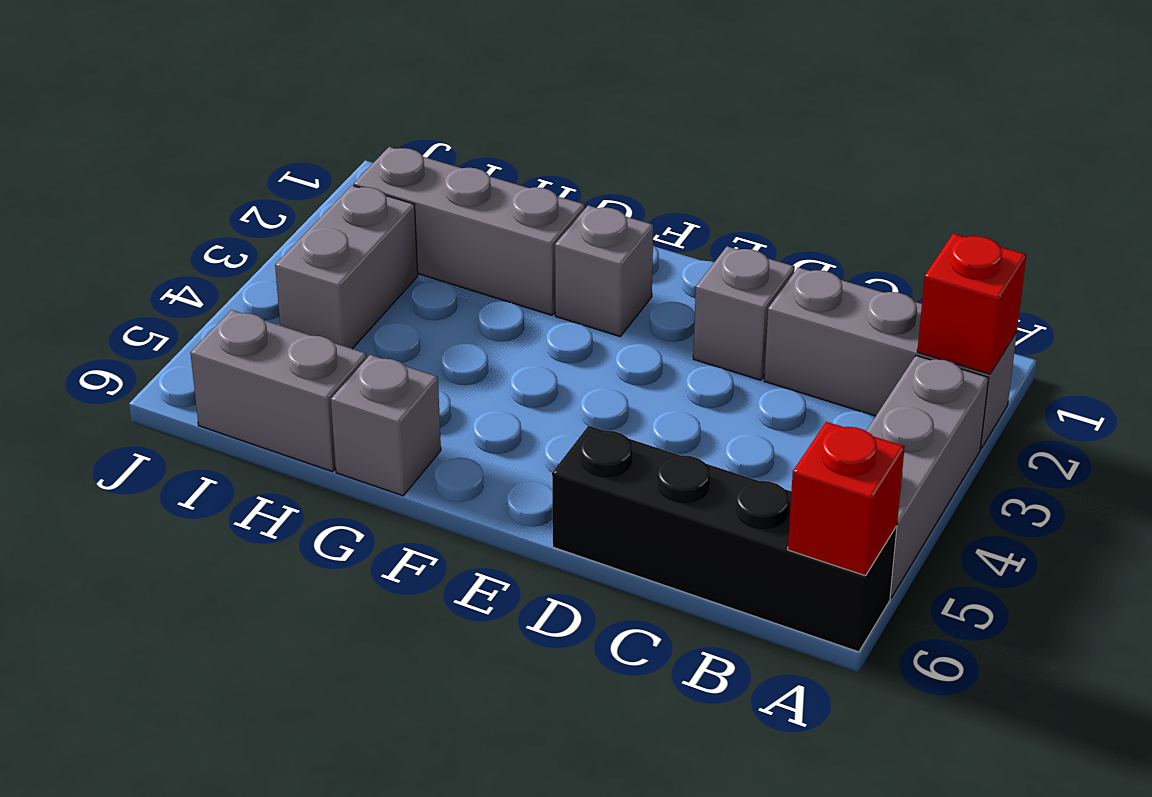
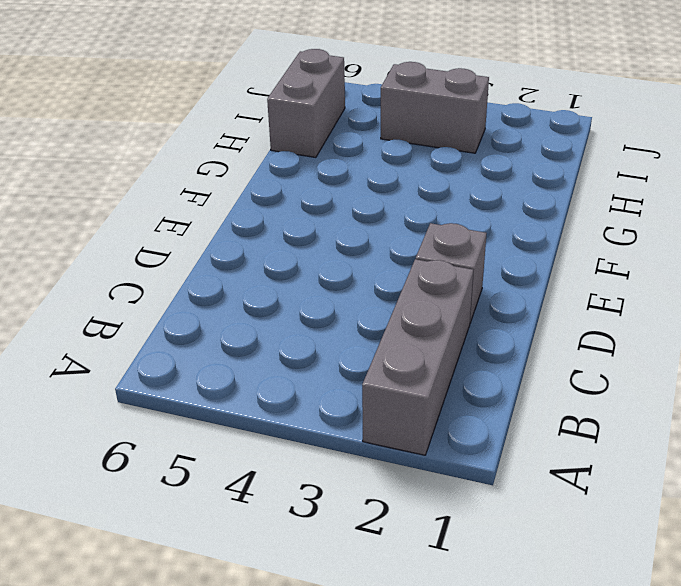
none -> grey brick A3:A5 level 1
none -> black brick A6:D6 level 1

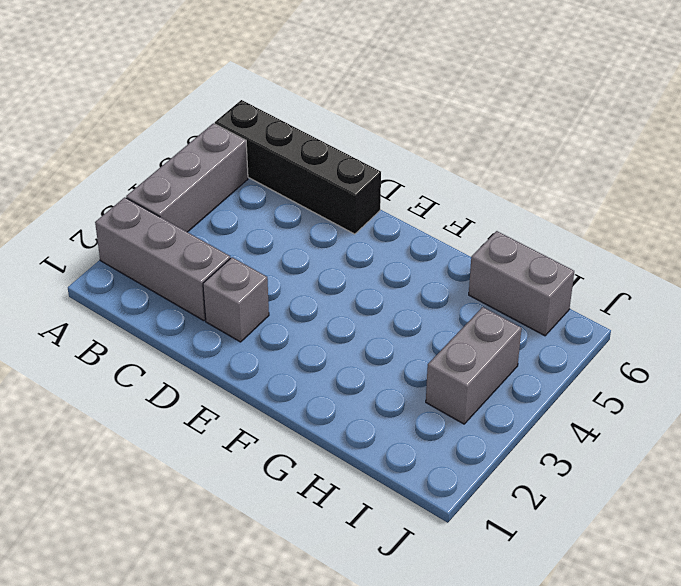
none -> grey brick F2 level 1
none -> grey brick G2:I2 level 1

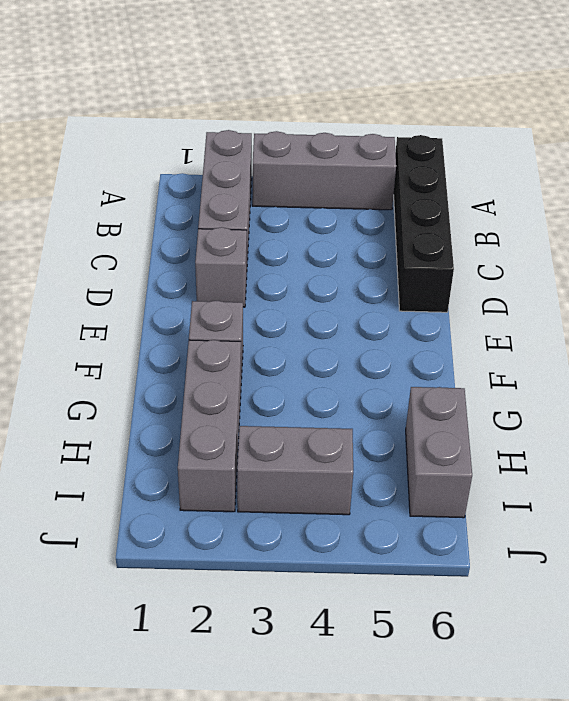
none -> grey brick G6 level 1
none -> red brick A2 level 2

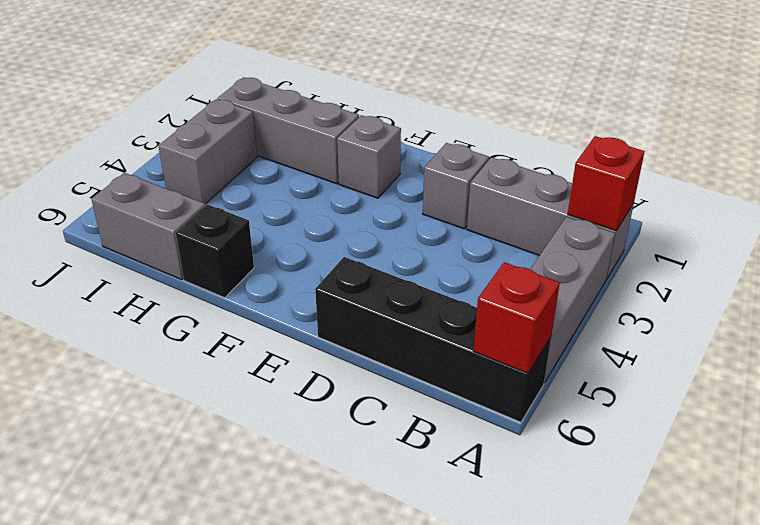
black brick G6 level 1 -> grey brick G6 level 1

